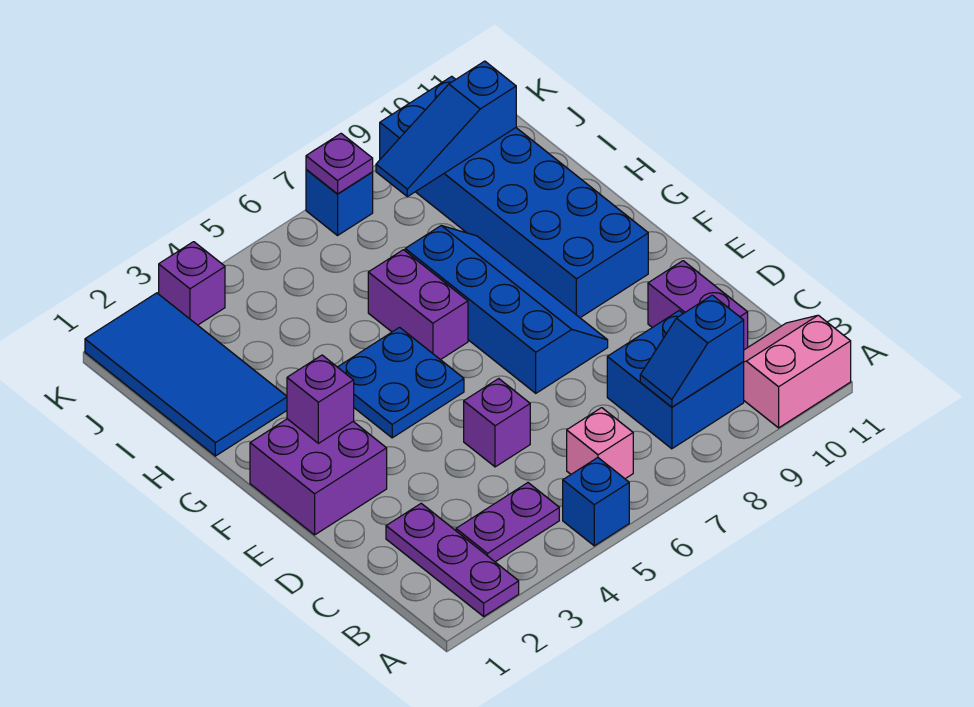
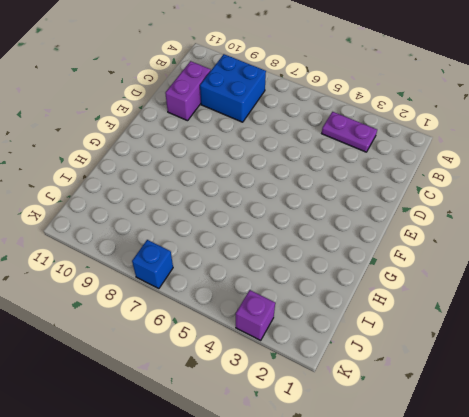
none -> purple plate A2:C2 level 1
none -> blue brick A5 level 1
none -> pink slope A10:B11 level 1 top A

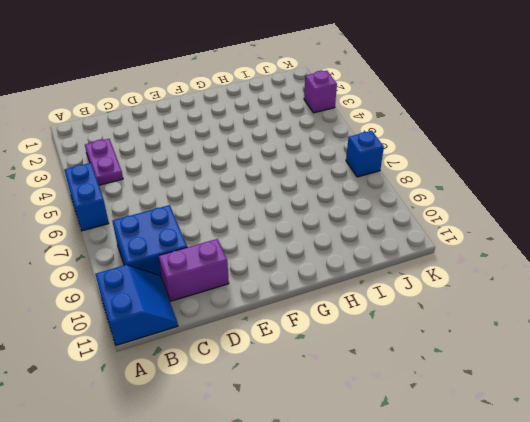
blue brick A5:A6 level 1 -> blue brick A5 level 1
blue slope A10:B11 level 1 top A -> pink slope A10:B11 level 1 top A
none -> purple plate A2:C2 level 1
none -> pink brick B6 level 1
none -> purple brick D5 level 1

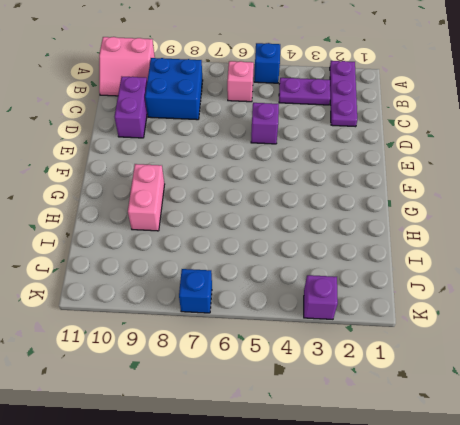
pink brick G9:H9 level 1 -> blue brick F9:K10 level 1
none -> purple brick E1:F2 level 1
none -> blue slope E7:H8 level 1 top 7
none -> blue plate F4:G5 level 1

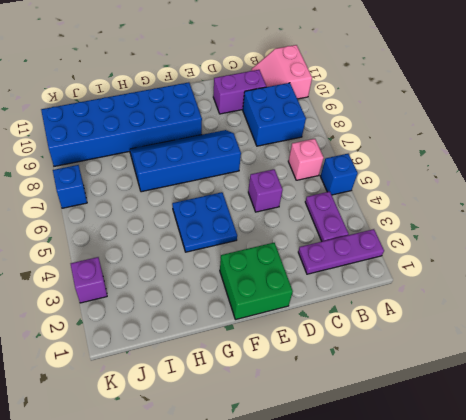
green brick E1:F2 level 1 -> purple brick E1:F2 level 1
none -> purple brick G6:H6 level 1
none -> blue tile H1:K2 level 1
none -> blue slope B8:B9 level 2 top 9

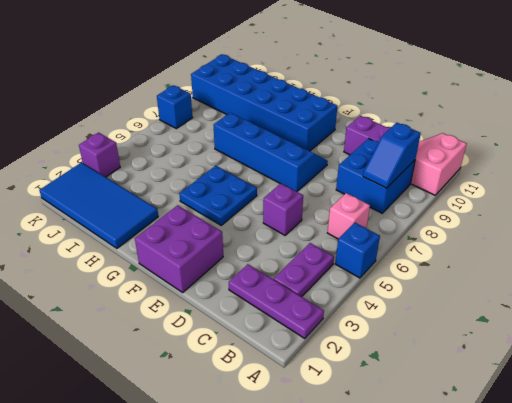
none -> purple brick G6:H6 level 1
none -> purple brick F2 level 2
none -> blue slope J8:J10 level 2 top 10

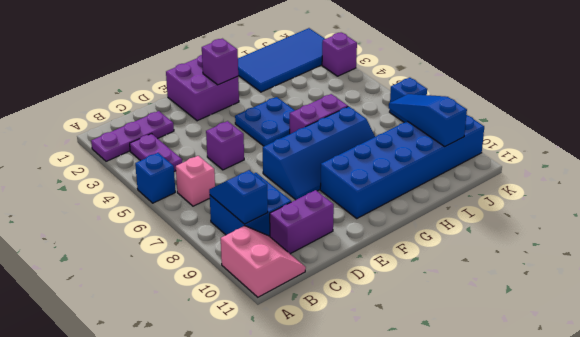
none -> purple plate K7 level 2

